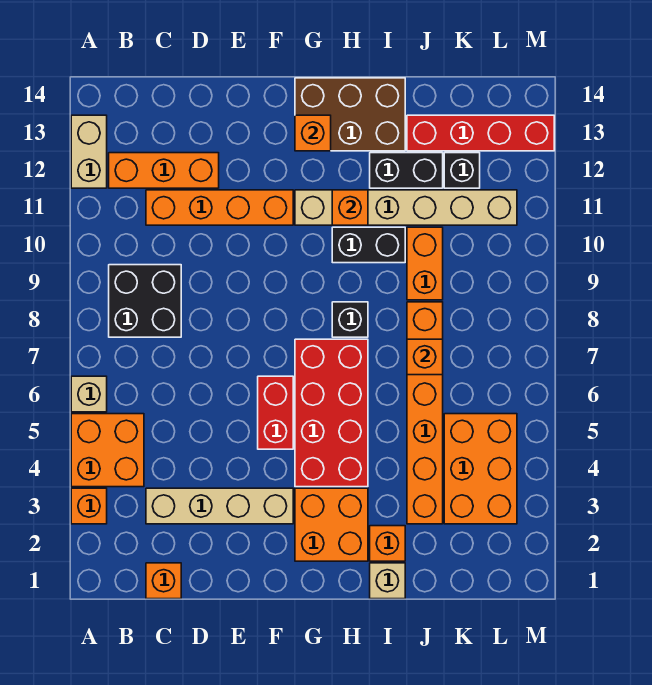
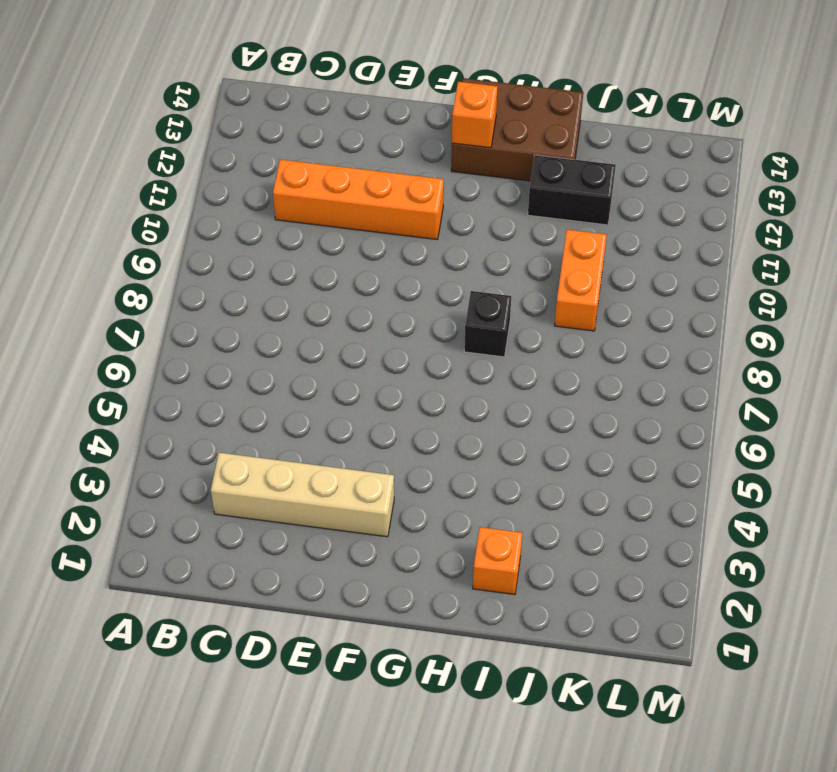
none -> orange brick A3 level 1
none -> orange brick A4:B5 level 1
none -> tan brick A6 level 1

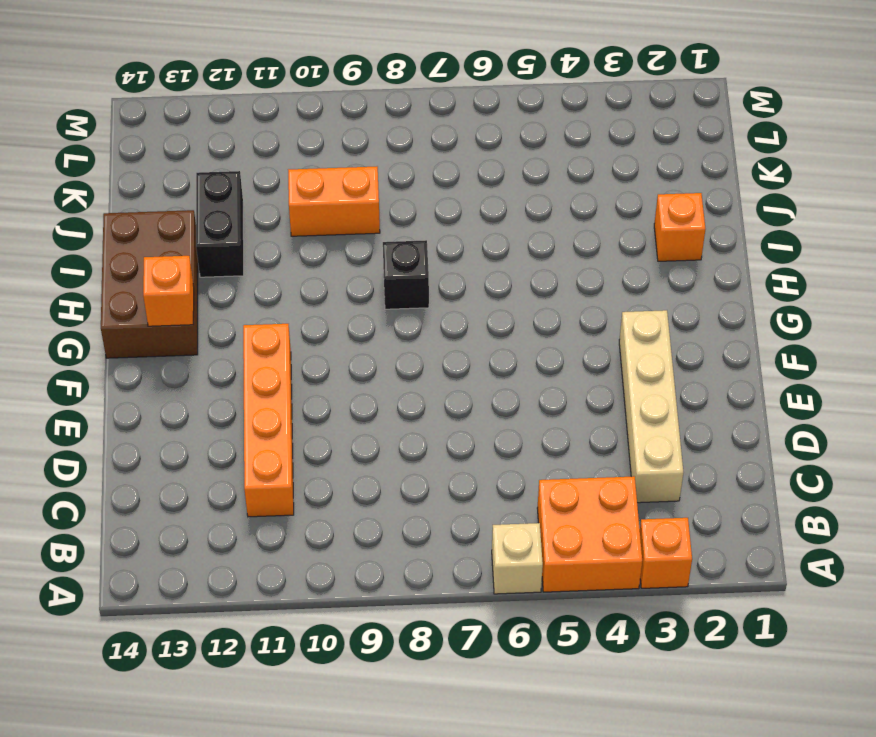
none -> tan brick A12:A13 level 1
none -> black brick B8:C9 level 1
none -> orange brick B12:D12 level 1

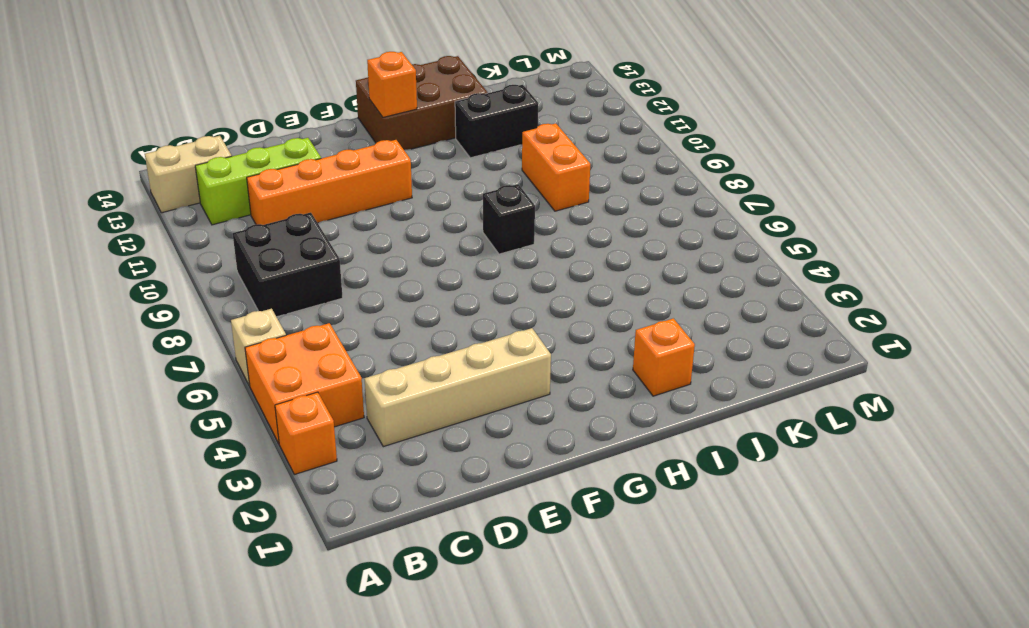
tan brick A13:B13 level 1 -> tan brick A12:A13 level 1
lime brick B12:D12 level 1 -> orange brick B12:D12 level 1
none -> orange brick C1 level 1
none -> red brick F5:F6 level 1
none -> orange brick G2:H3 level 1

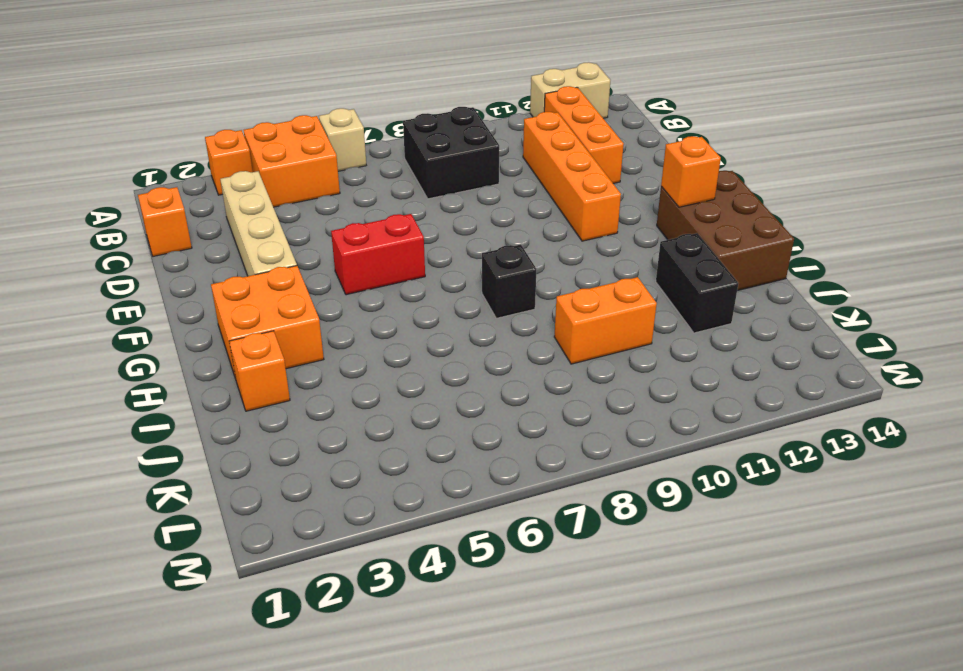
none -> red brick G4:H7 level 1
none -> tan brick G11:L11 level 1
none -> black brick H10:I10 level 1

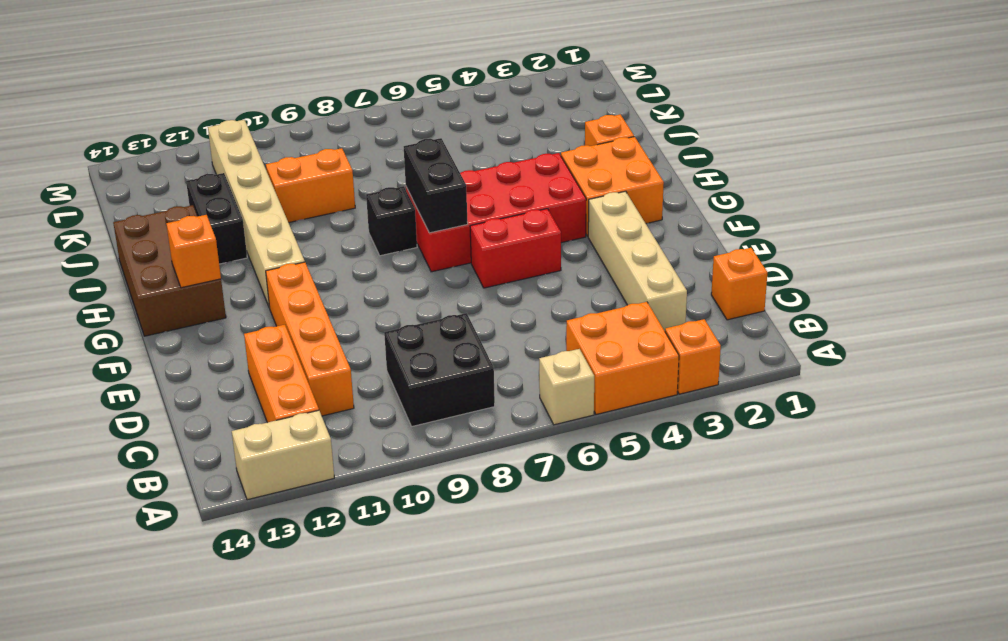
black brick G7:H7 level 2 -> black brick H10:I10 level 1
none -> tan brick I1 level 1
none -> orange brick J3:J8 level 1
none -> red brick J13:M13 level 1

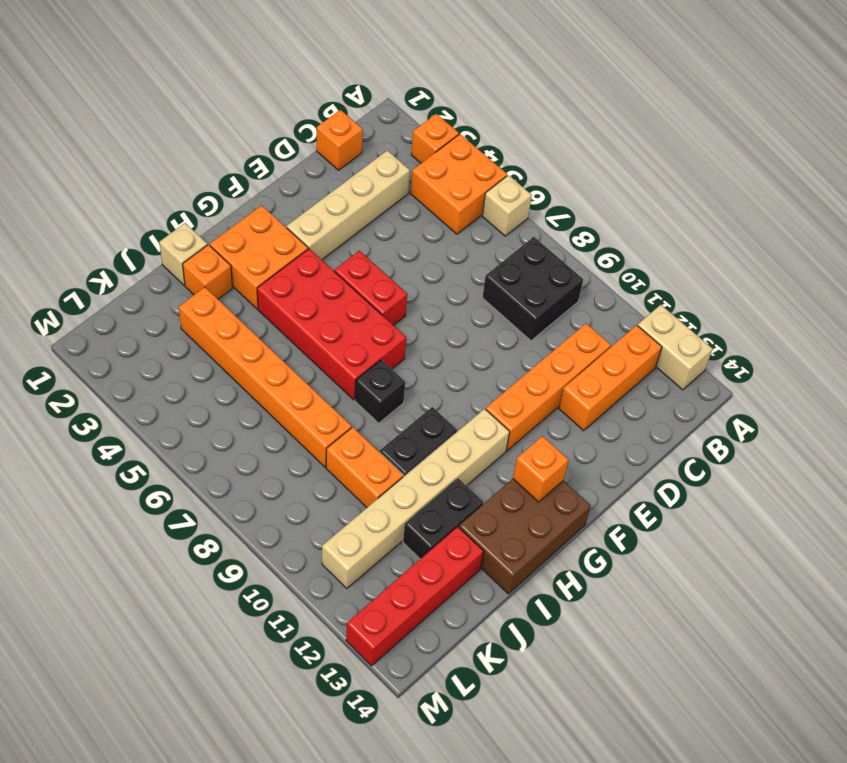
none -> orange brick K3:L5 level 1
none -> black brick K12 level 1
none -> orange brick H11 level 2

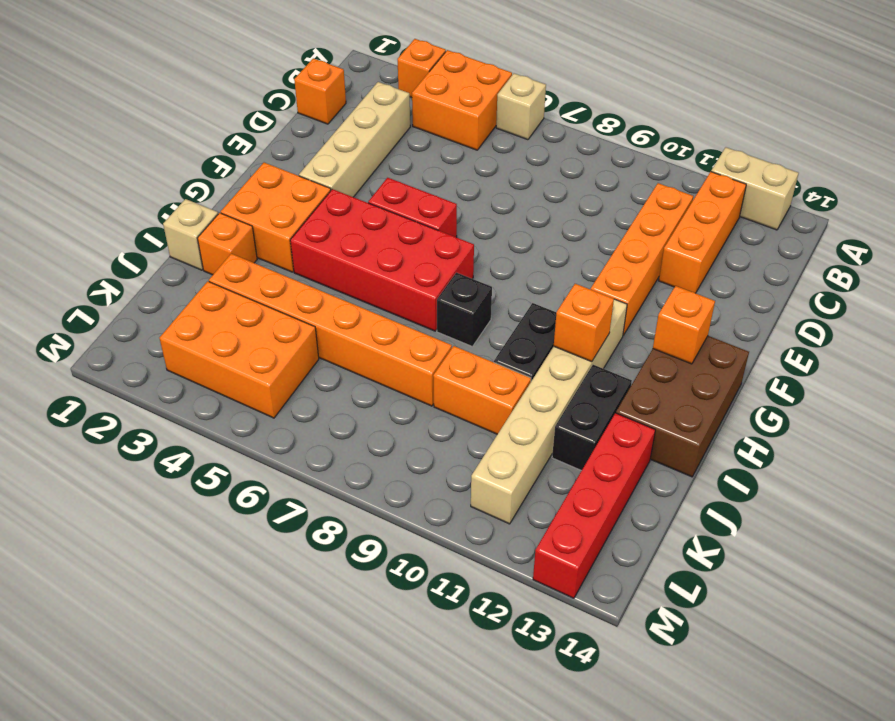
none -> black brick B8:C9 level 1
none -> black brick K12 level 1
none -> orange brick J7 level 2

